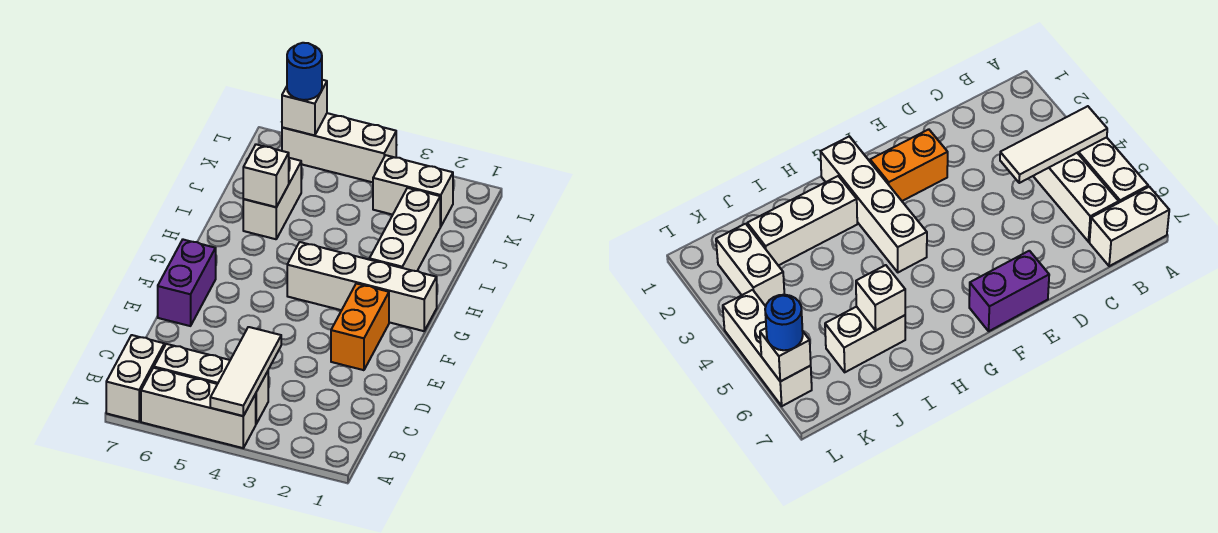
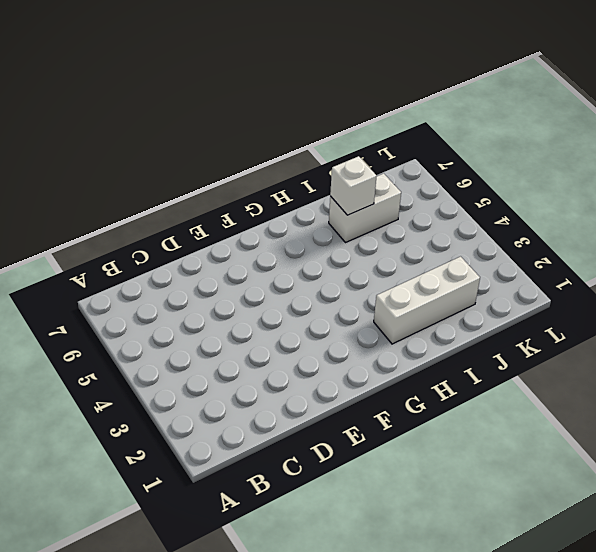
none -> white brick A4:A6 level 1
none -> white brick A7:B7 level 1
none -> white brick B4:B6 level 1

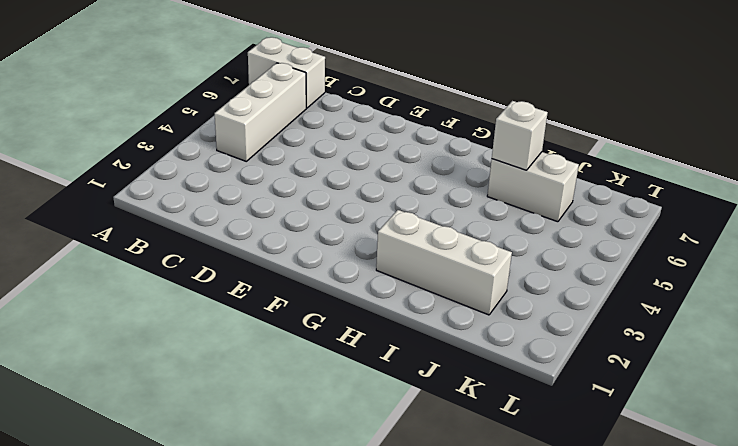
none -> white brick A4:A6 level 1
none -> orange brick E2:F2 level 1
none -> purple brick E7:F7 level 1

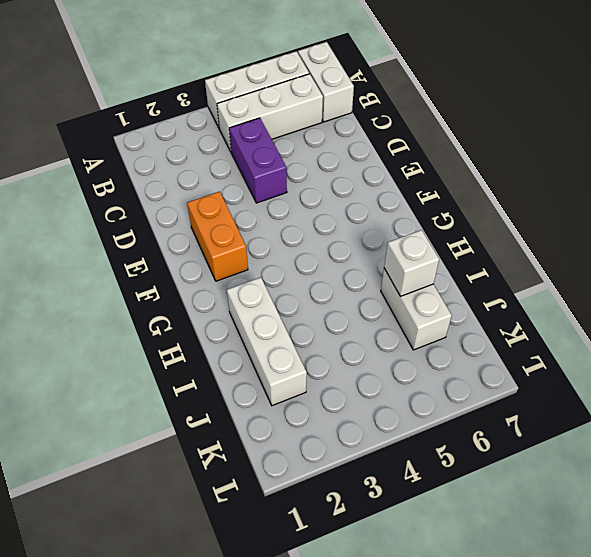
purple brick C4:D4 level 1 -> purple brick E7:F7 level 1
none -> white brick G1:G4 level 1
none -> white brick K2:K3 level 1
none -> white brick L4:L6 level 1

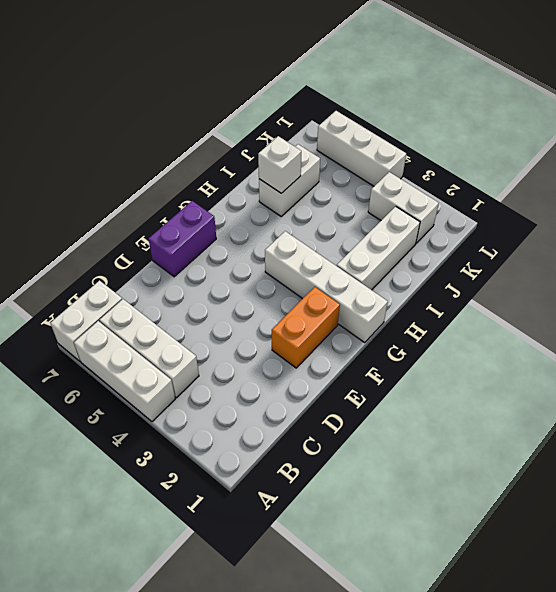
none -> white tile A4:C4 level 2
none -> white brick L6 level 2
none -> blue round brick L6 level 3

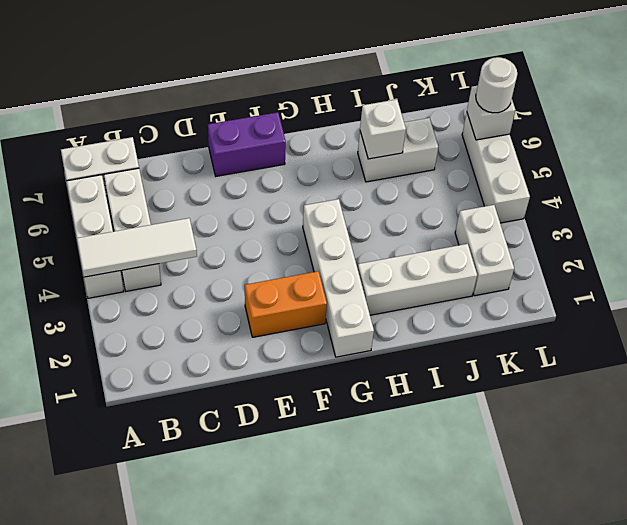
white round brick L6 level 3 -> blue round brick L6 level 3

